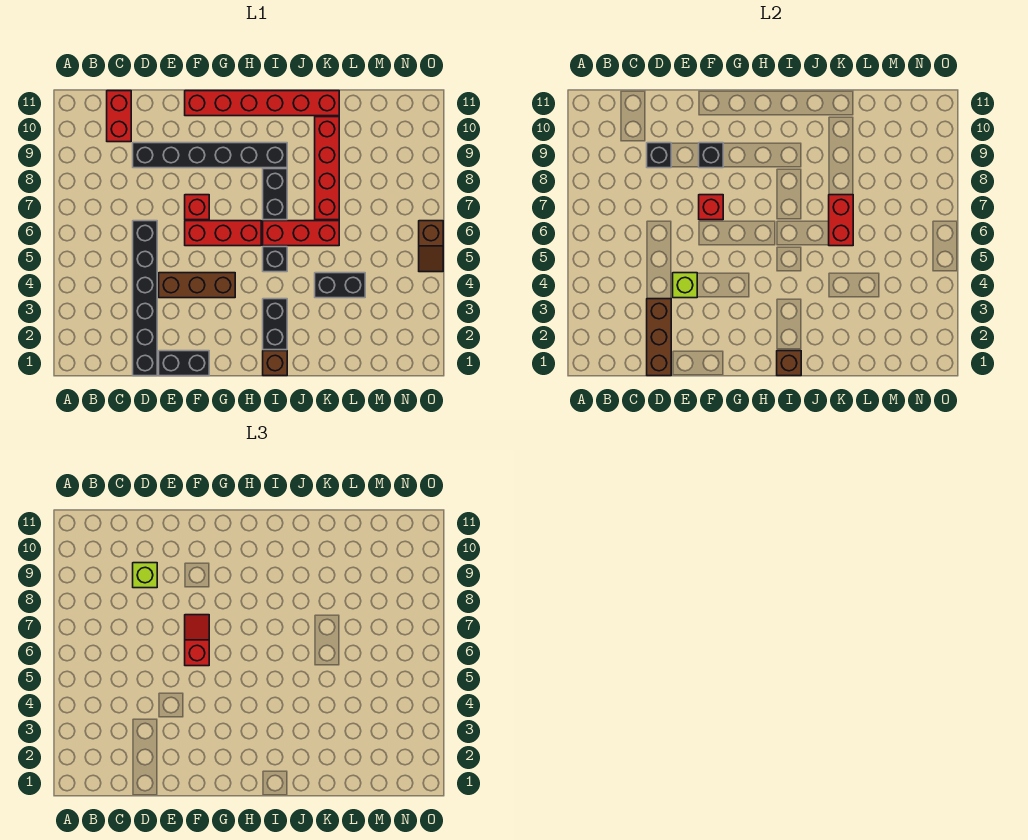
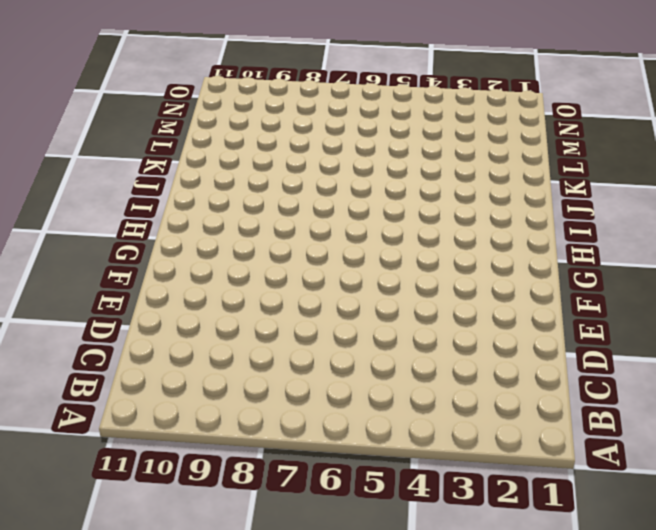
none -> red brick C10:C11 level 1
none -> black brick D1:D6 level 1
none -> black brick D9:I9 level 1

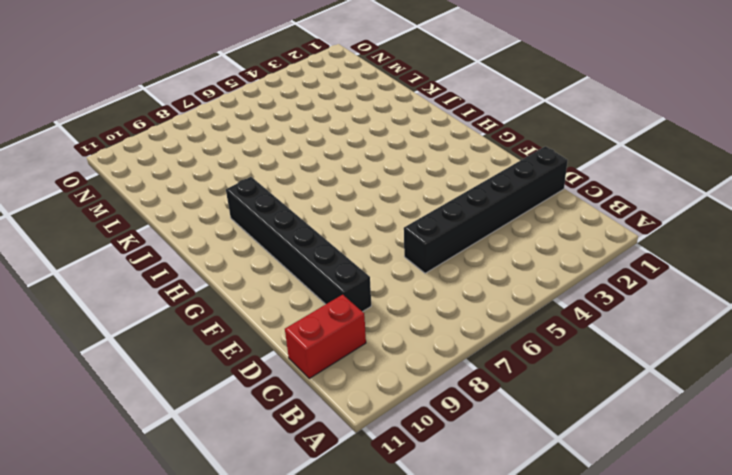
none -> black brick E1:F1 level 1
none -> brown brick E4:G4 level 1
none -> red brick F6:H6 level 1

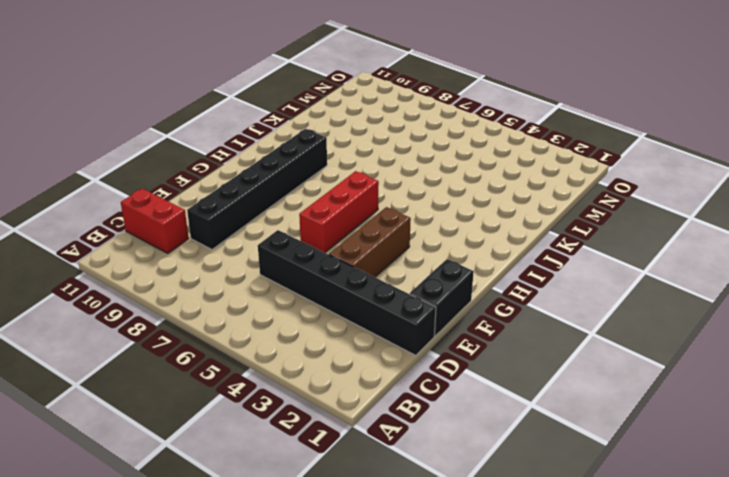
none -> red brick F7 level 1
none -> red brick F11:K11 level 1
none -> brown brick I1 level 1

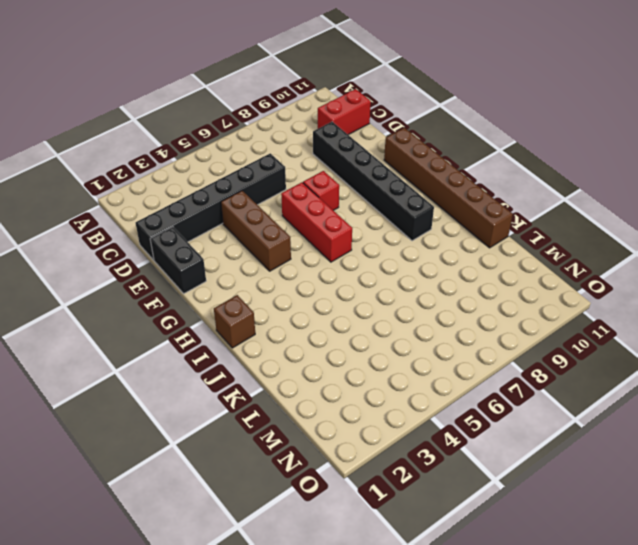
brown brick F11:K11 level 1 -> red brick F11:K11 level 1
none -> black brick I2:I3 level 1
none -> black brick I5 level 1
none -> red brick I6:K6 level 1

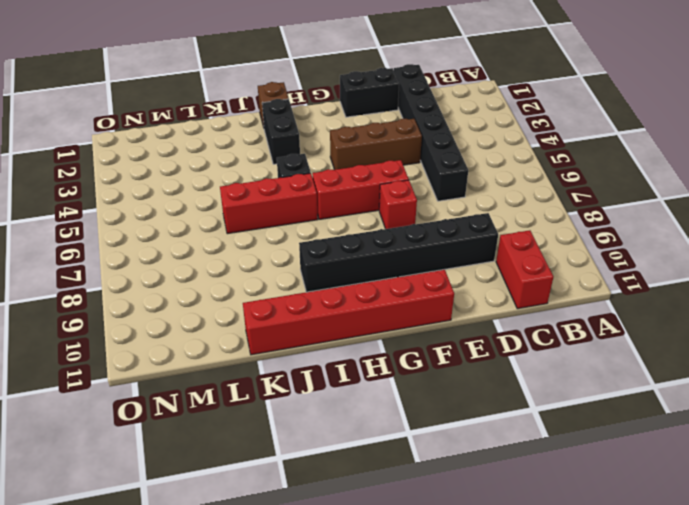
none -> black brick I7:I8 level 1
none -> black brick K4:L4 level 1
none -> red brick K7:K10 level 1

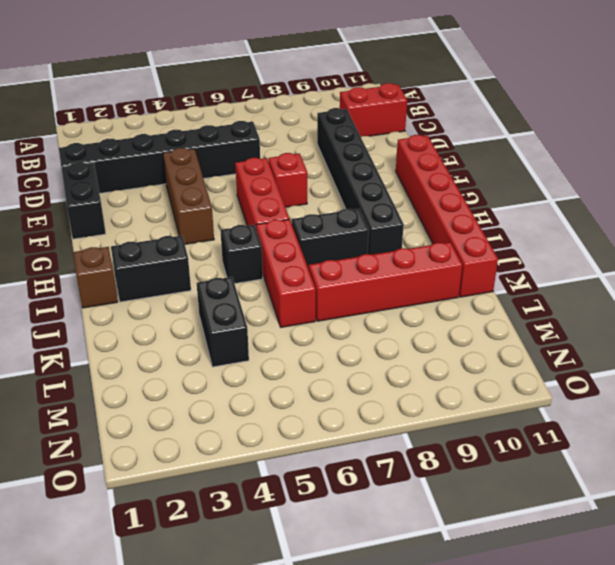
none -> brown slope O5:O6 level 1 top 6
none -> brown brick D1:D3 level 2
none -> black brick D9 level 2

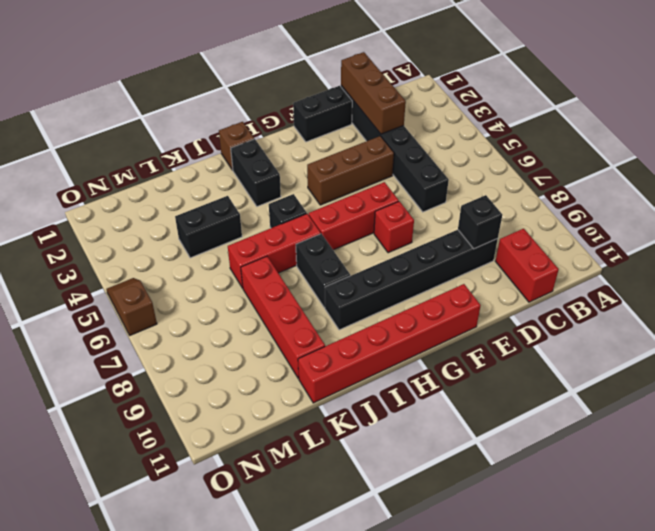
none -> lime brick E4 level 2
none -> red brick F7 level 2
none -> black brick F9 level 2

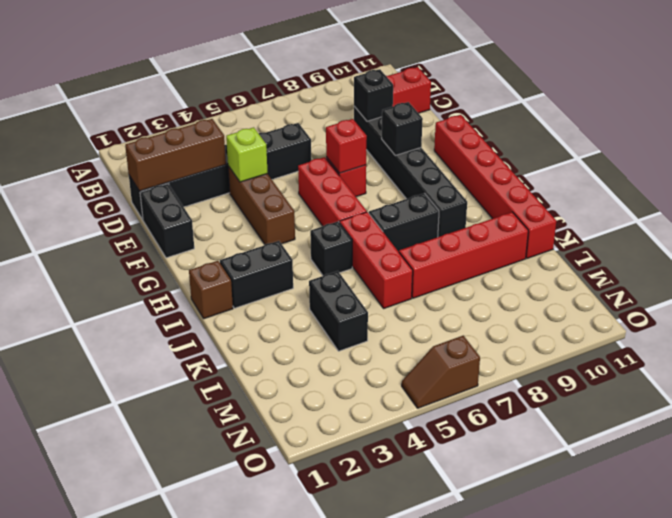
none -> brown brick I1 level 2
none -> red brick K6:K7 level 2
none -> lime brick D9 level 3

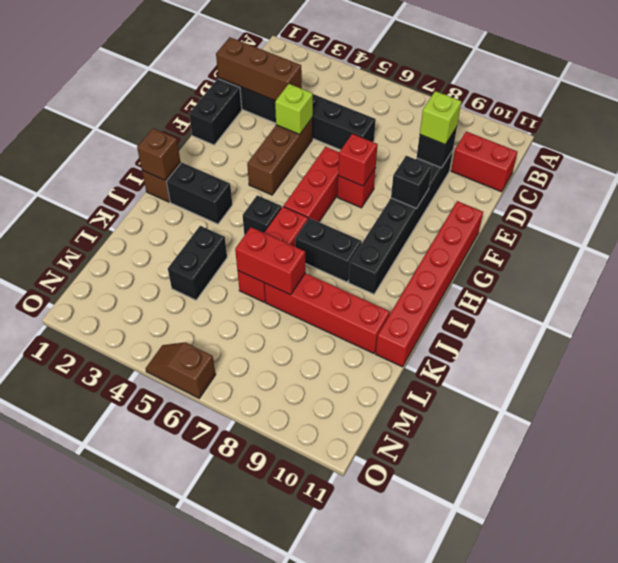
none -> red slope F6:F7 level 3 top 6

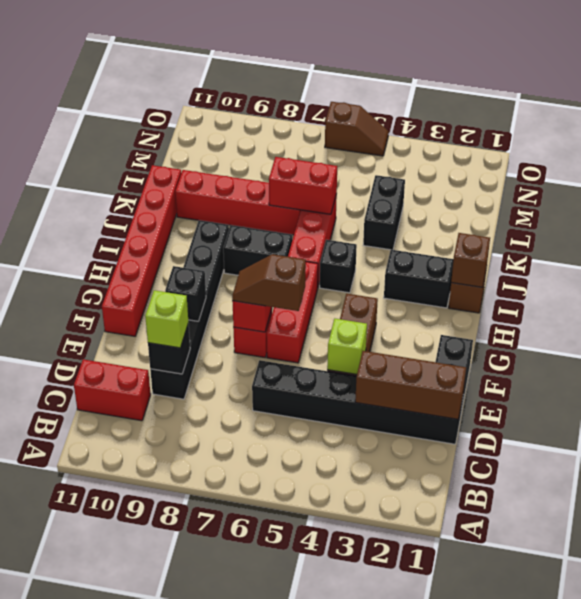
brown slope F6:F7 level 3 top 6 -> red slope F6:F7 level 3 top 6

